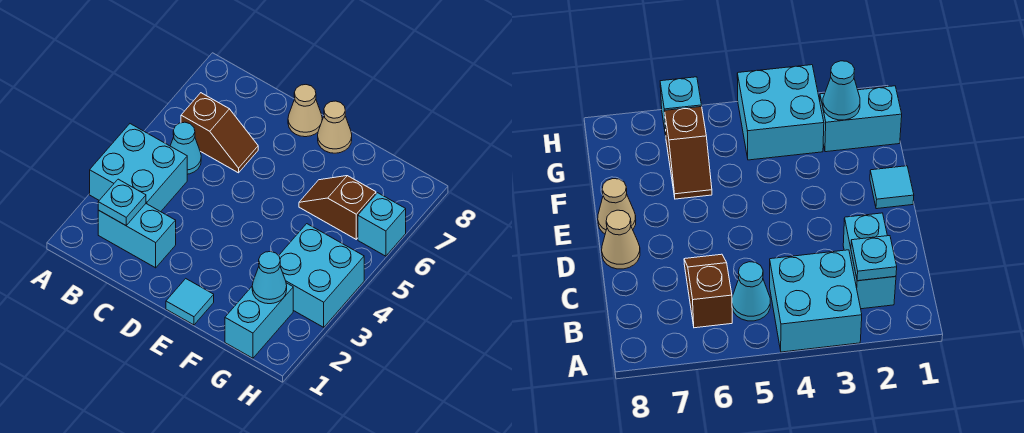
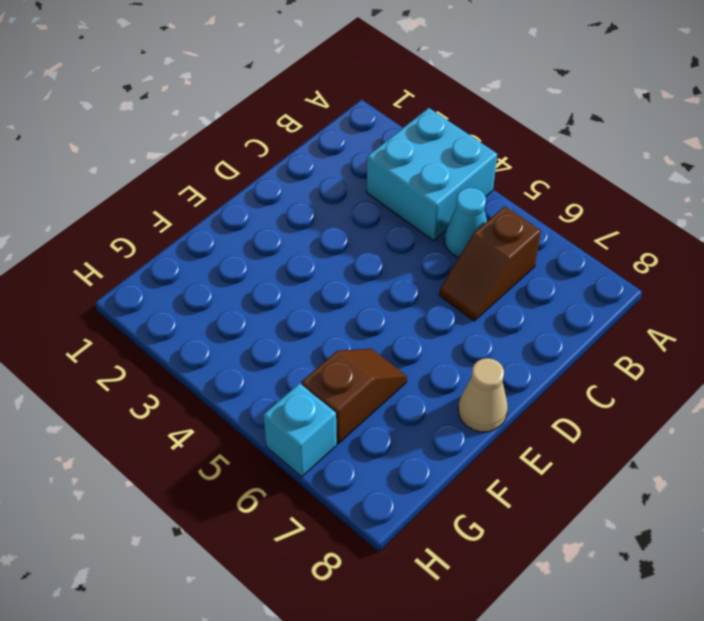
none -> cyan brick B2:C2 level 1
none -> tan cone D8 level 1
none -> cyan tile E1 level 1

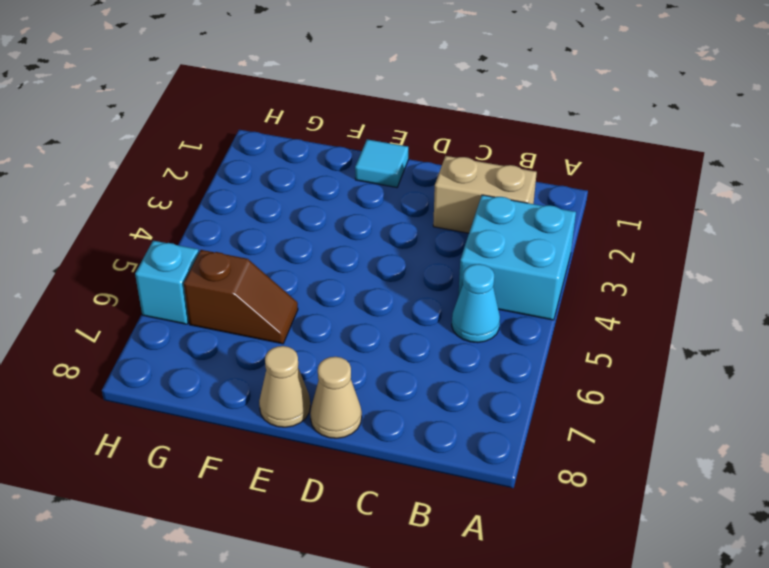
tan brick B2:C2 level 1 -> cyan brick B2:C2 level 1
none -> brown slope B6:C6 level 1 top B
none -> cyan brick G1:G2 level 1
none -> cyan brick G3:H4 level 1

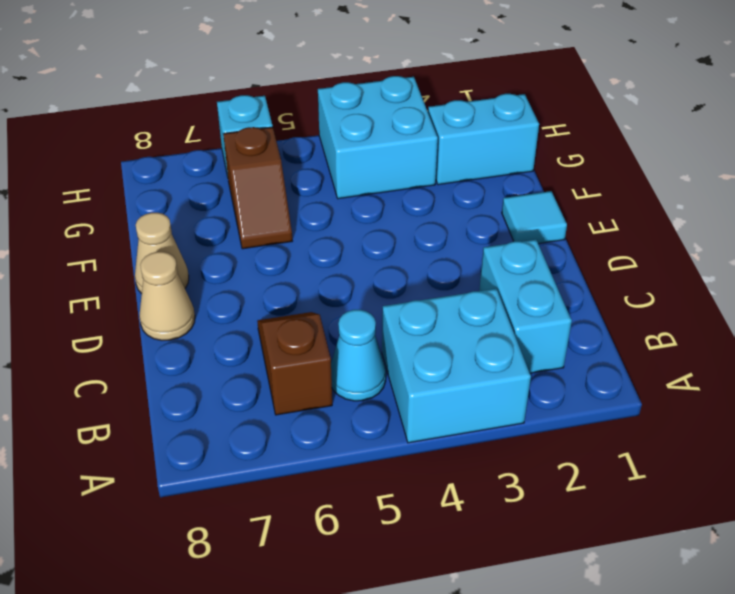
none -> cyan plate B2 level 2
none -> cyan cone G2 level 2

